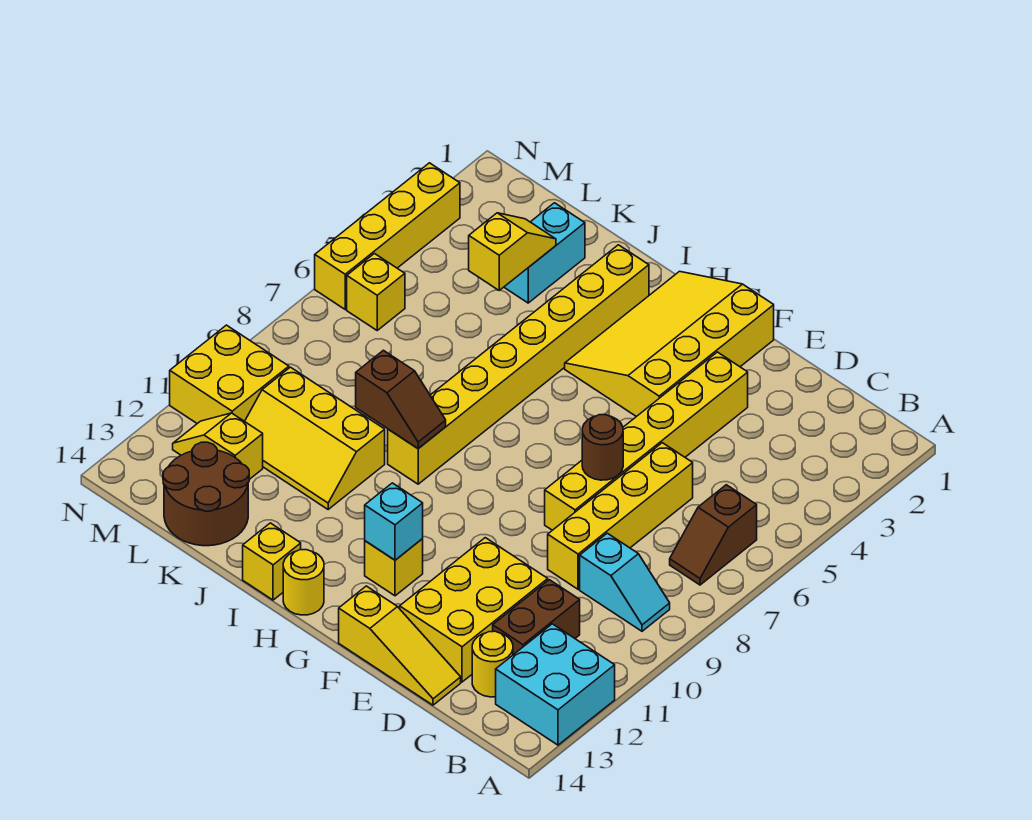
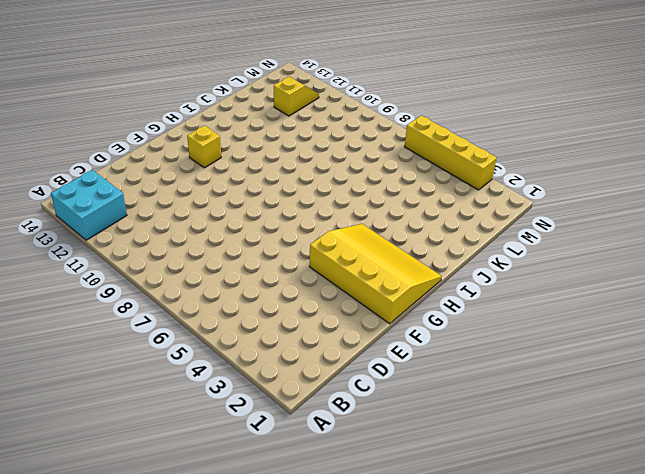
none -> brown slope B6:B7 level 1 top 6
none -> cyan slope B9:C9 level 1 top C
none -> brown brick C11:C12 level 1

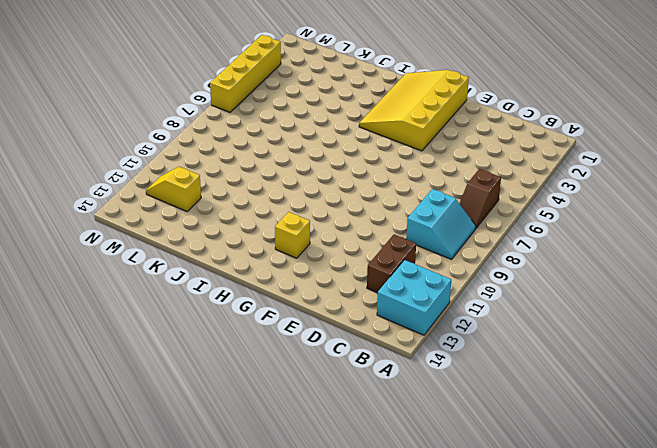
cyan slope B8:C9 level 1 top C -> cyan slope B9:C9 level 1 top C
none -> yellow round brick C13 level 1
none -> yellow brick D6:D9 level 1
none -> yellow brick D11:E13 level 1

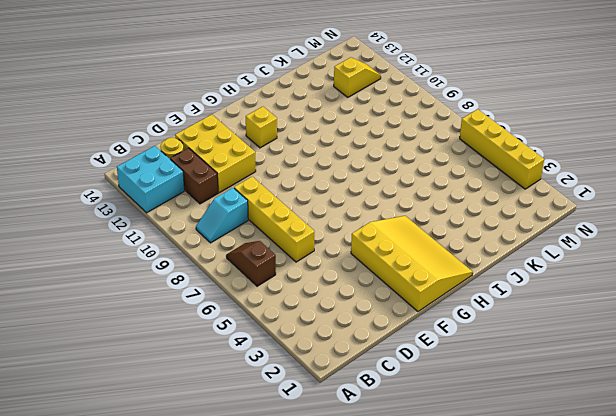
none -> yellow slope D14:F14 level 1 top F
none -> yellow brick E3:E8 level 1
none -> yellow round brick H14 level 1

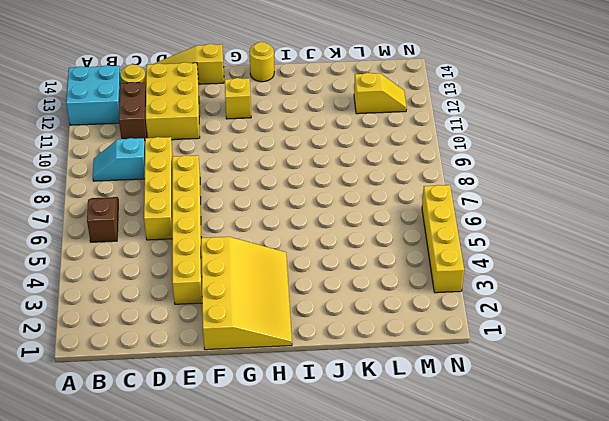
none -> yellow brick I2:I9 level 1
none -> yellow brick I14 level 1
none -> yellow slope J10:L11 level 1 top 10

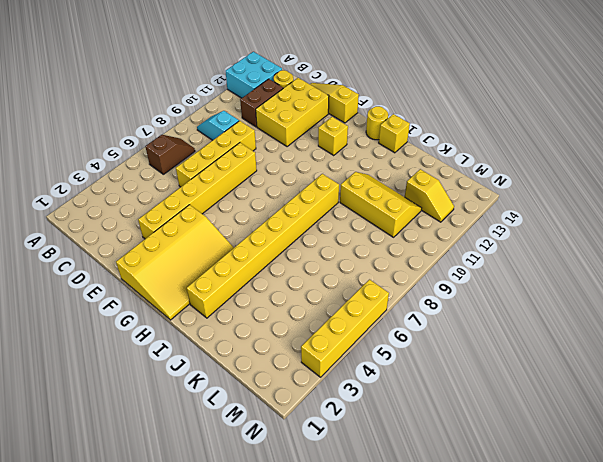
none -> cyan brick K2:K3 level 1
none -> brown round brick K13:L14 level 1
none -> yellow brick M6 level 1

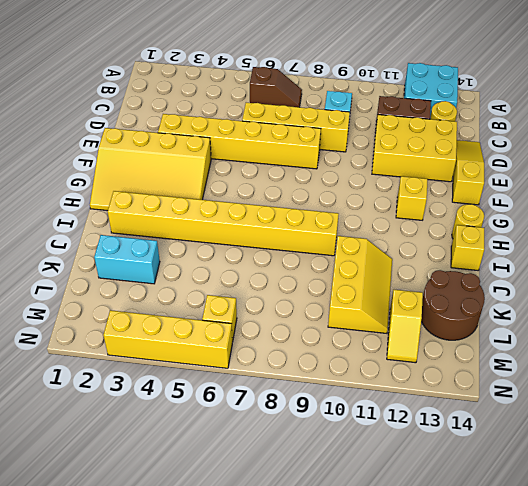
none -> yellow brick M10:N11 level 1
none -> brown round brick E7 level 2
none -> cyan brick G12 level 2

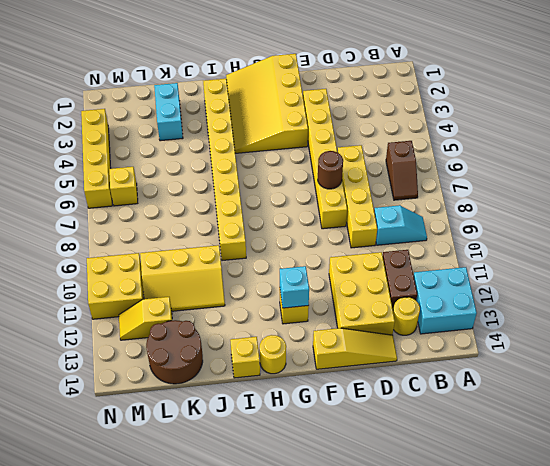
none -> brown slope I9:J9 level 2 top J
none -> yellow slope K3:K4 level 2 top 4

